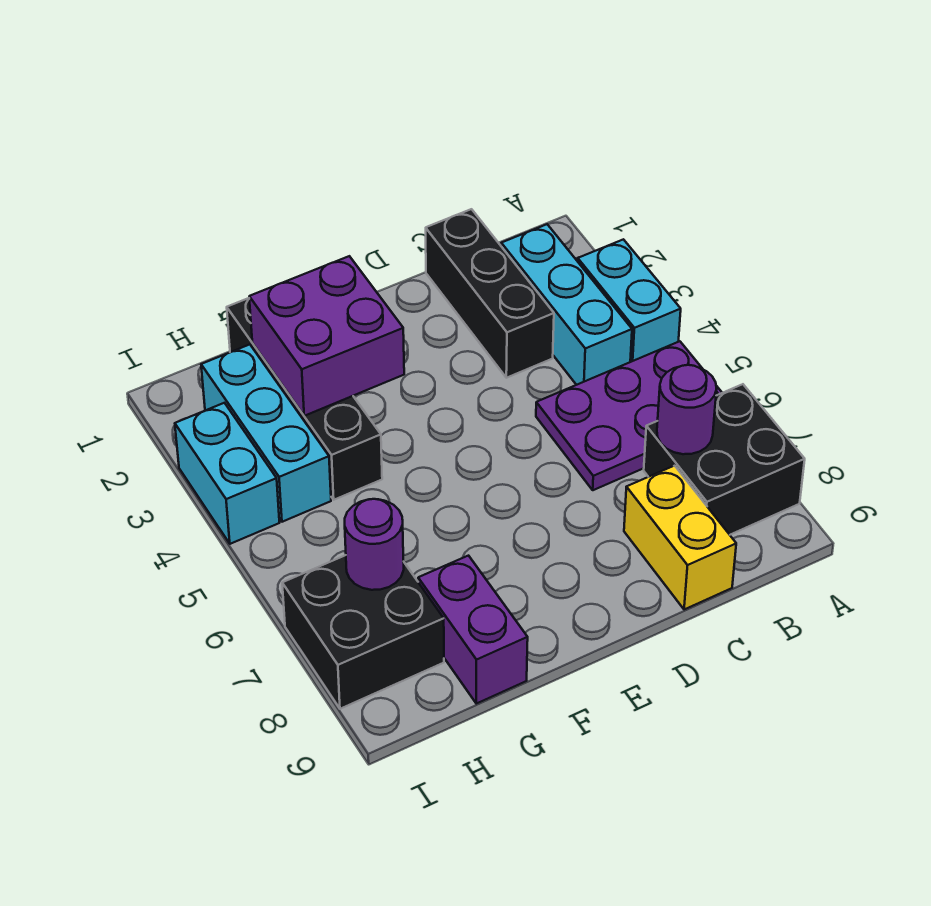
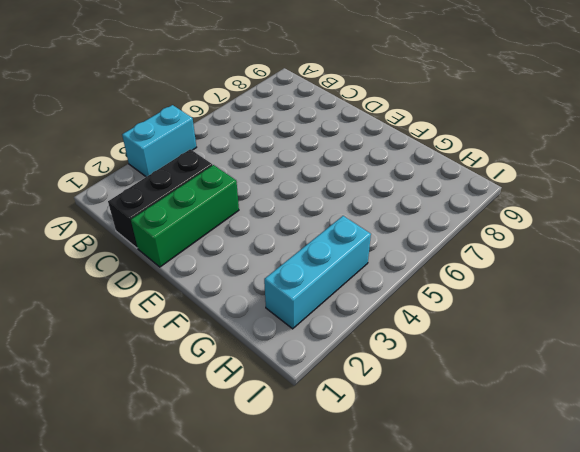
green brick D1:D3 level 1 -> none
none -> purple plate A5:C6 level 1
none -> black brick A7:B8 level 1
none -> cyan brick B2:B4 level 1

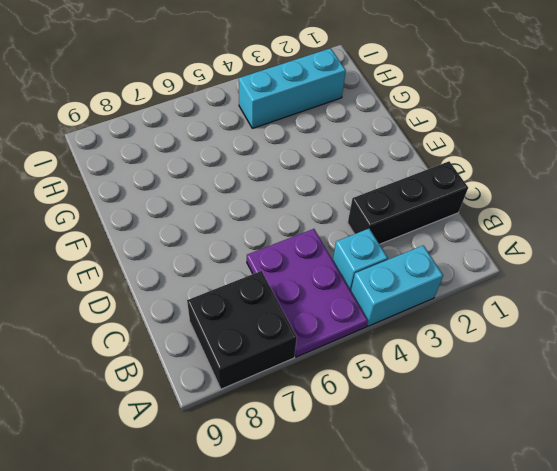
cyan brick B4 level 1 -> cyan brick B2:B4 level 1
none -> yellow brick C8:C9 level 1
none -> black brick G1:G4 level 1
none -> purple brick G8:G9 level 1

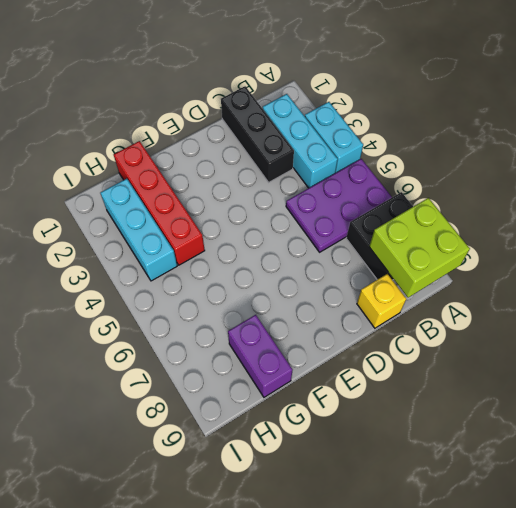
lime brick A8:B9 level 2 -> none
yellow brick C9 level 1 -> yellow brick C8:C9 level 1
red brick G1:G4 level 1 -> black brick G1:G4 level 1
none -> black brick H7:I8 level 1
none -> cyan brick I3:I4 level 1
none -> purple round brick B7 level 2

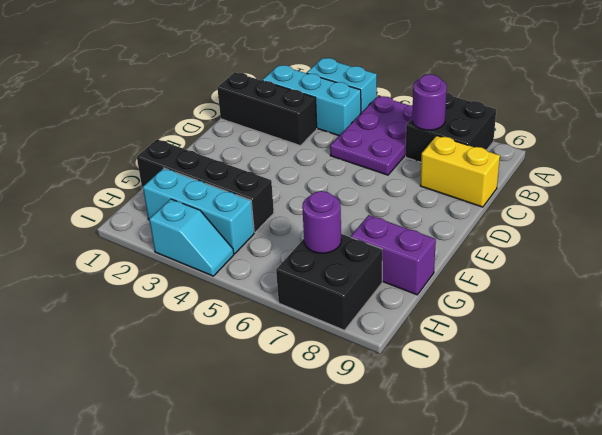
cyan slope I3:I4 level 1 top 3 -> cyan brick I3:I4 level 1
none -> purple brick F2:G3 level 2

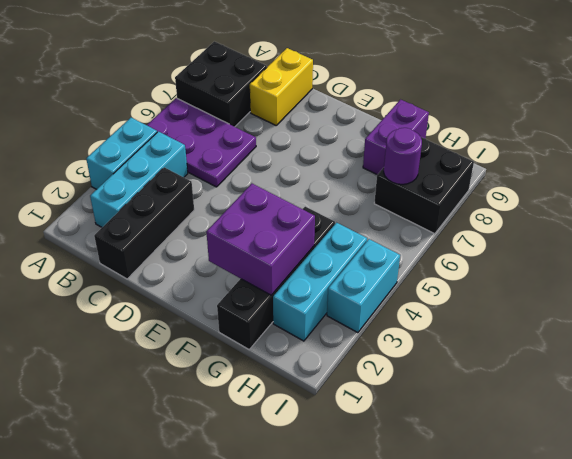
none -> purple round brick B7 level 2

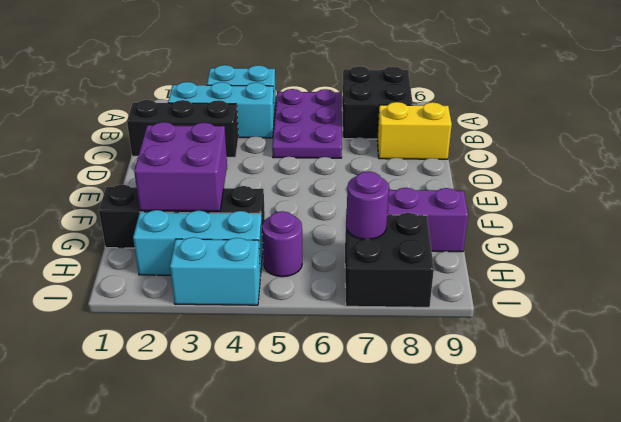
purple round brick H5 level 1 -> purple round brick B7 level 2

